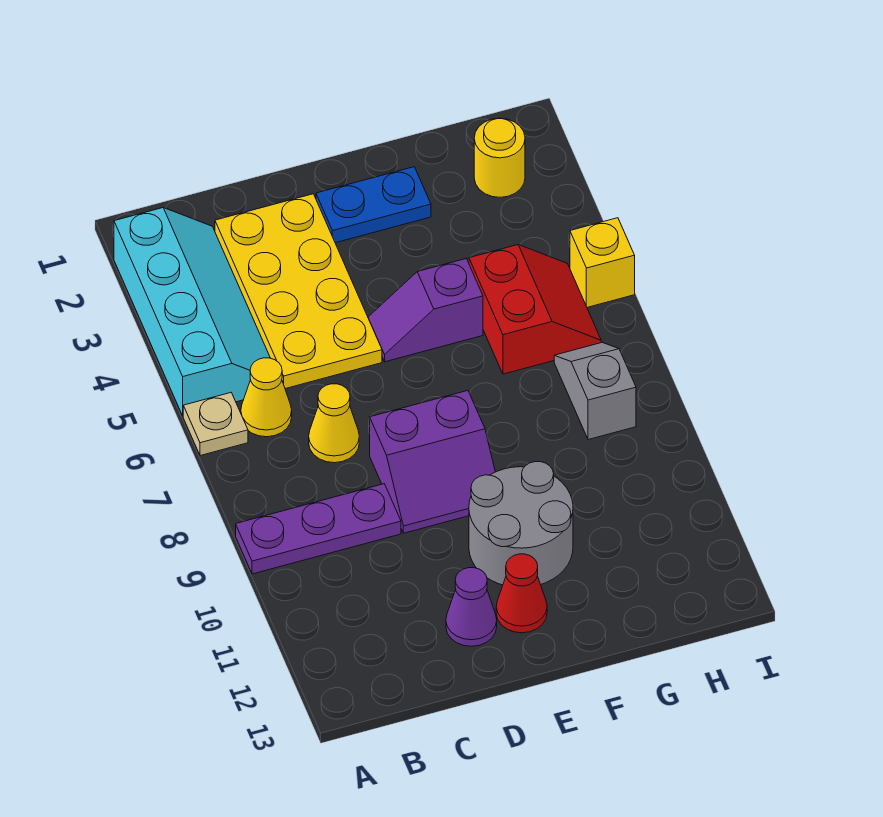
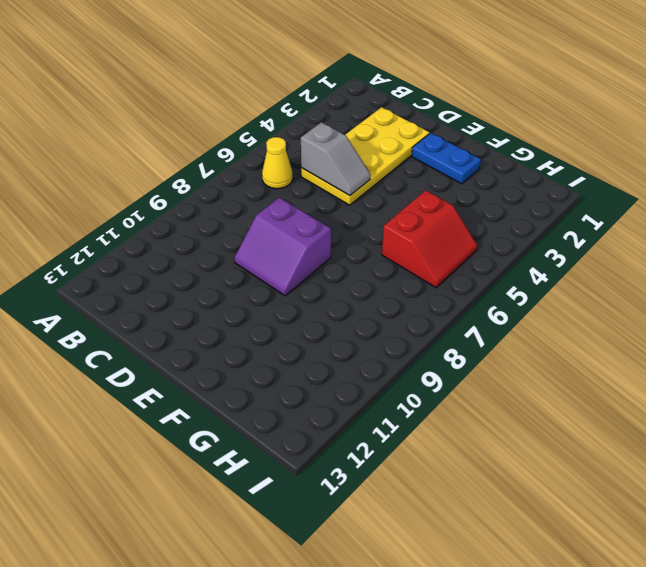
grey slope C5:D5 level 2 top C -> grey slope H7:H8 level 1 top 8
none -> cyan slope A2:B5 level 1 top A
none -> tan plate A6 level 1
none -> purple plate A9:C9 level 1

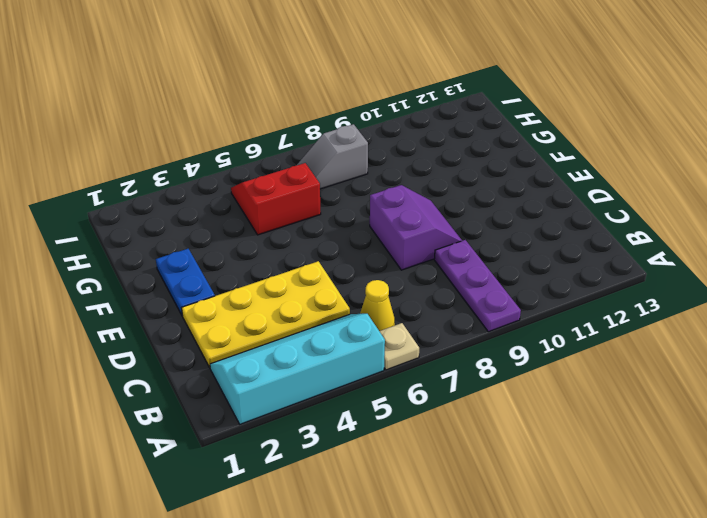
none -> yellow cone C7 level 1
none -> purple cone D12 level 1
none -> purple slope E5:F5 level 1 top F

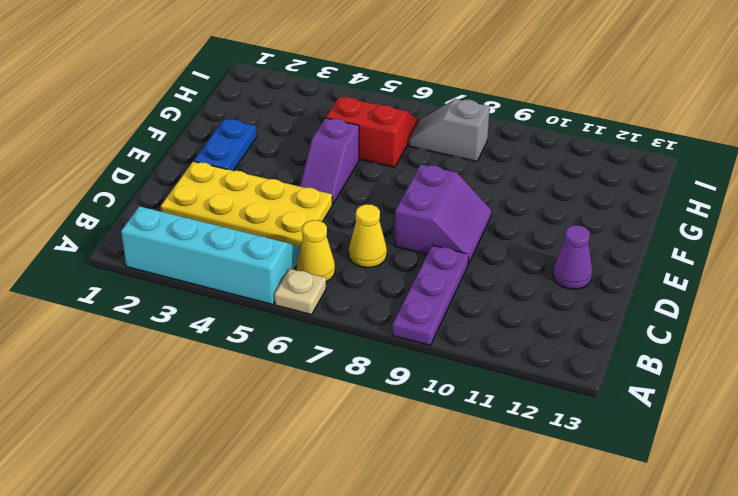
none -> grey round brick E10:F11 level 1
none -> red cone E12 level 1
none -> yellow round brick H2 level 1

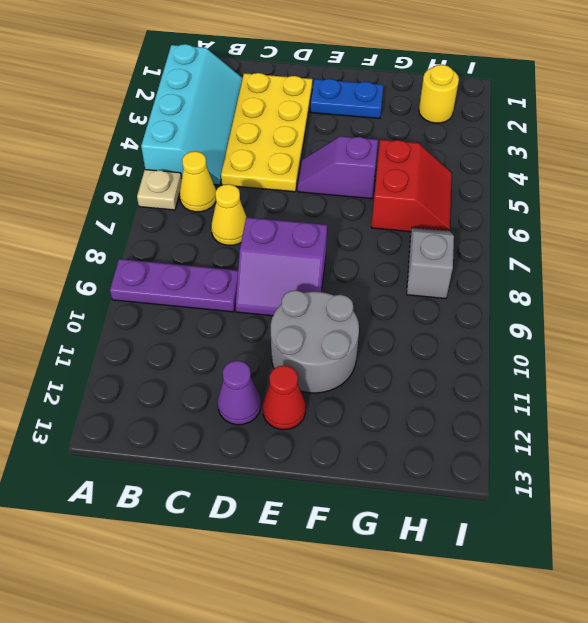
none -> yellow brick I5 level 1

